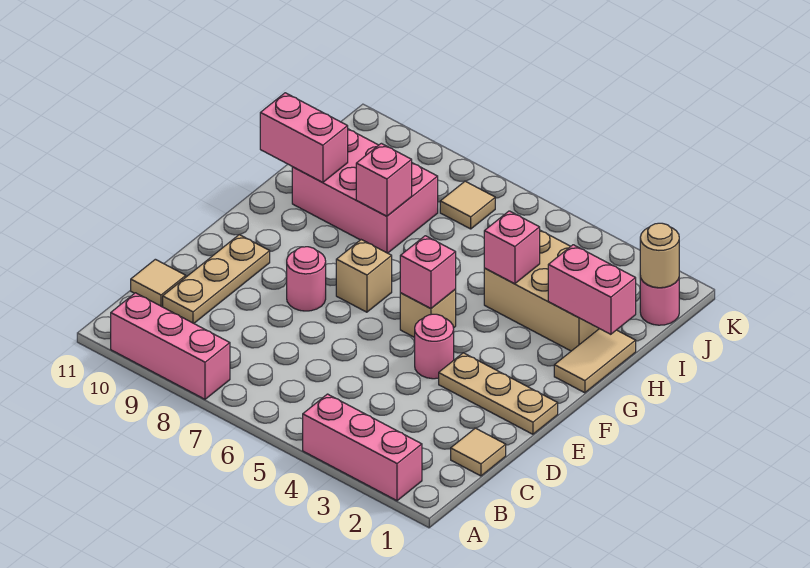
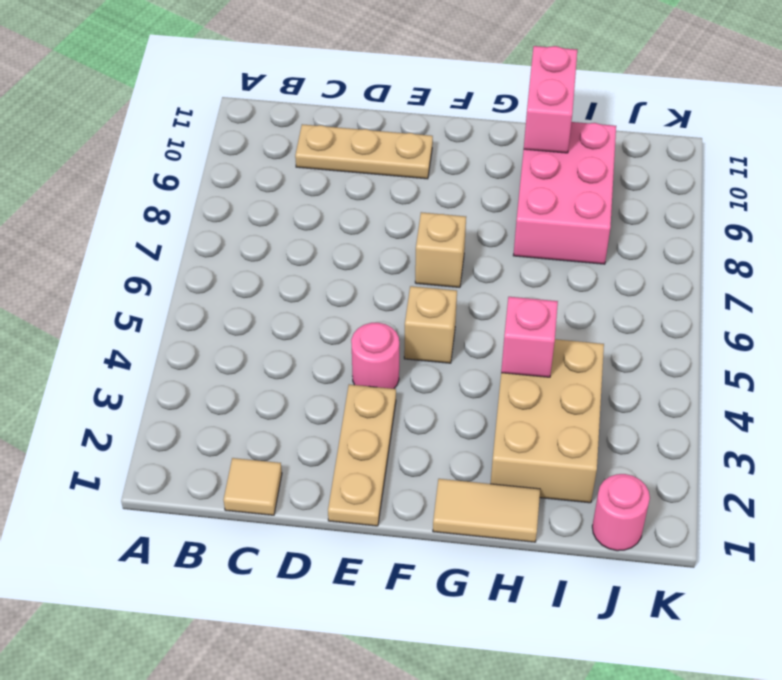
none -> pink brick A2:A4 level 1
none -> pink brick A8:A10 level 1
none -> tan tile C11 level 1

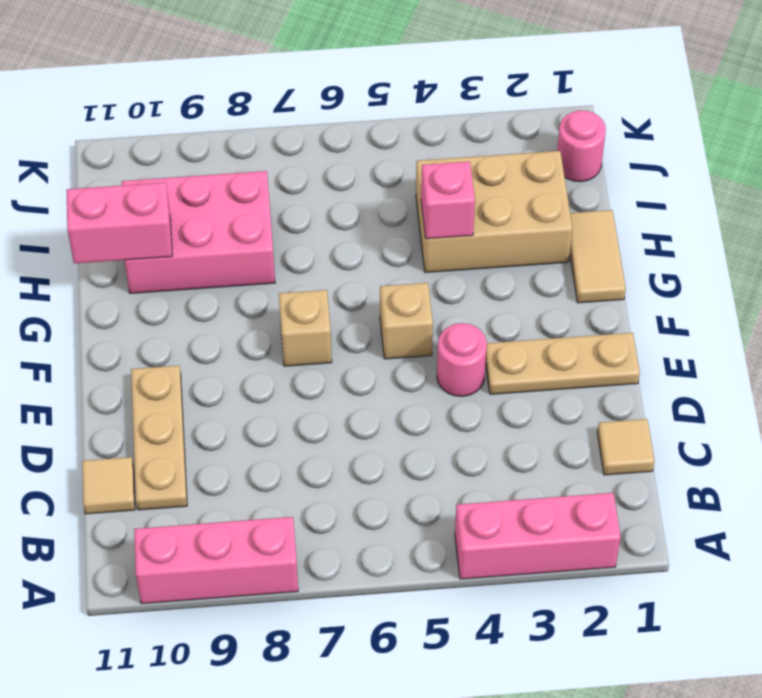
none -> pink round brick E8 level 1
none -> tan tile J7 level 1
none -> pink brick F5 level 2

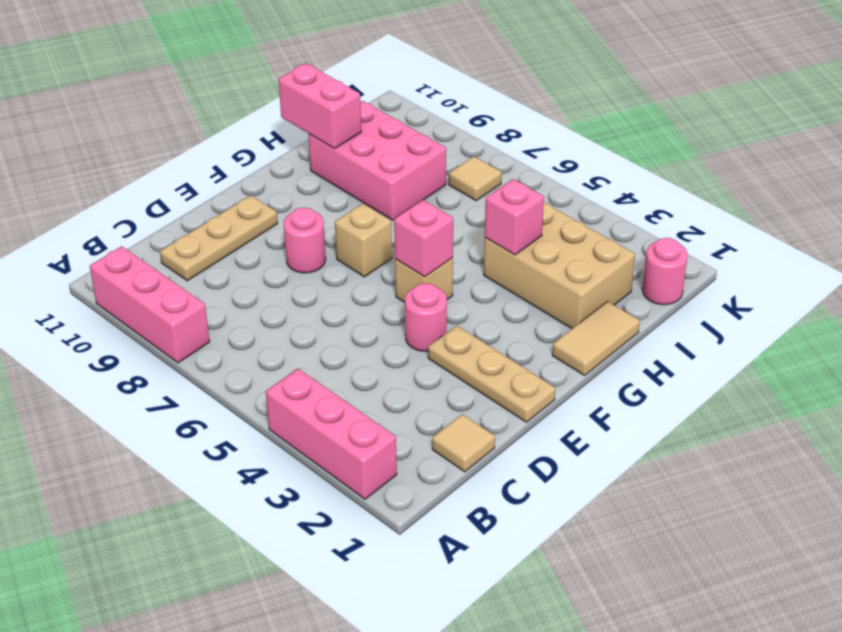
none -> tan tile C11 level 1
none -> pink brick H1:H2 level 2
none -> pink brick H8 level 2

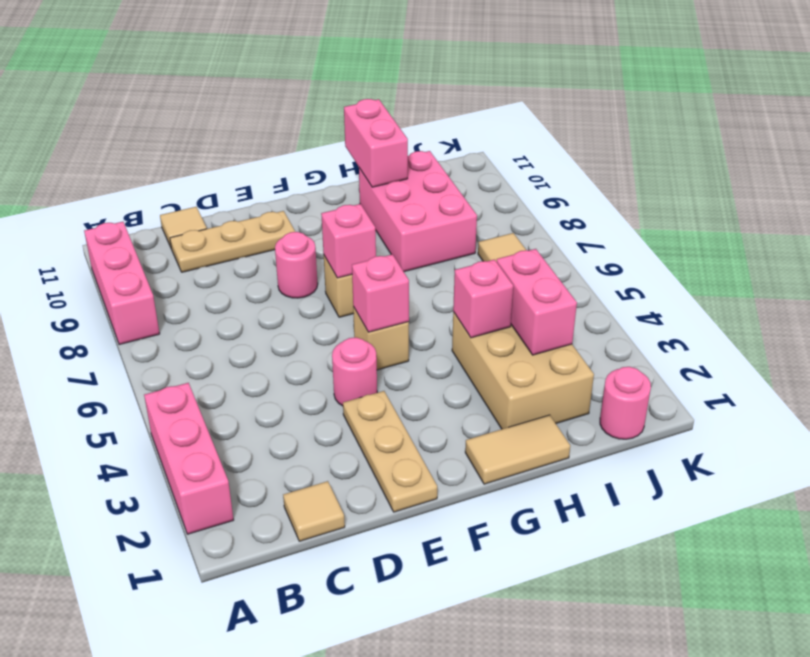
pink brick F7 level 2 -> pink brick H8 level 2
pink brick I3:I4 level 2 -> pink brick H1:H2 level 2
none -> tan round brick J1 level 2

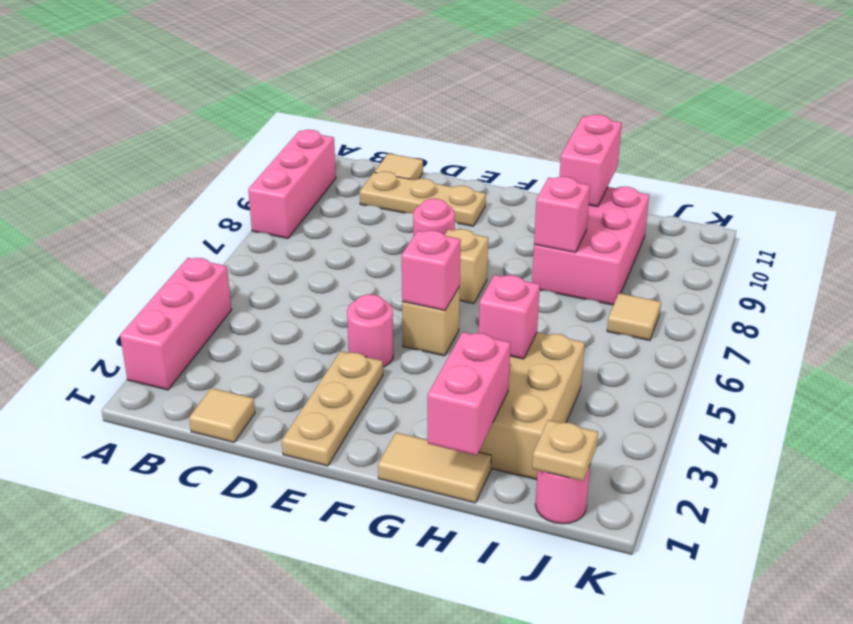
tan plate J1 level 2 -> tan round brick J1 level 2

